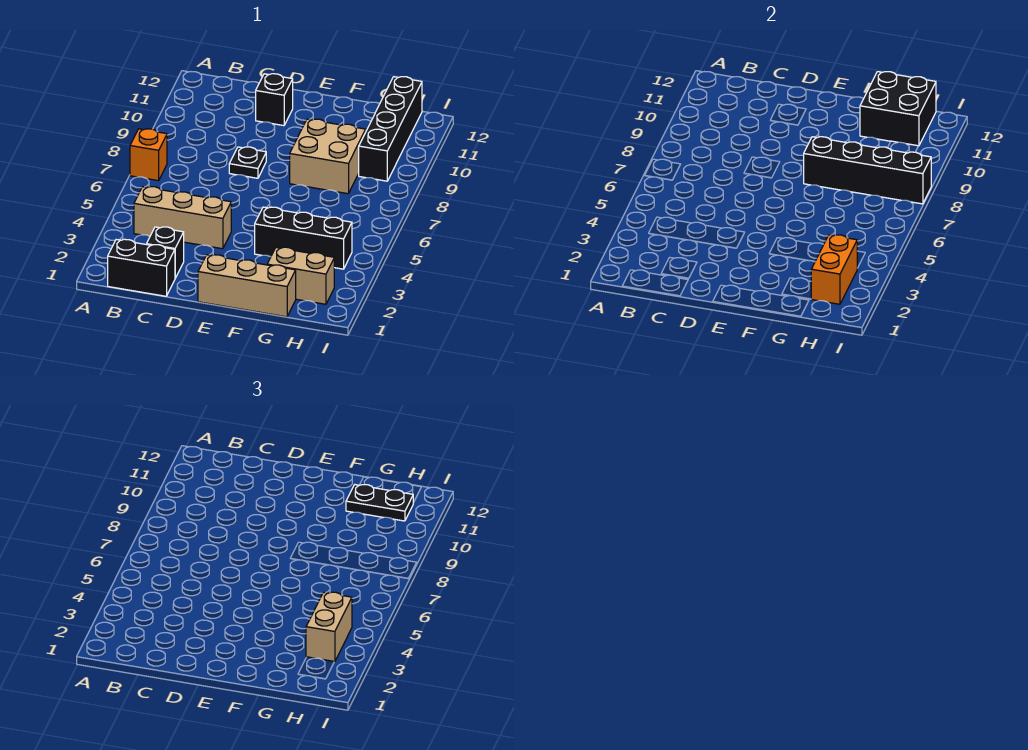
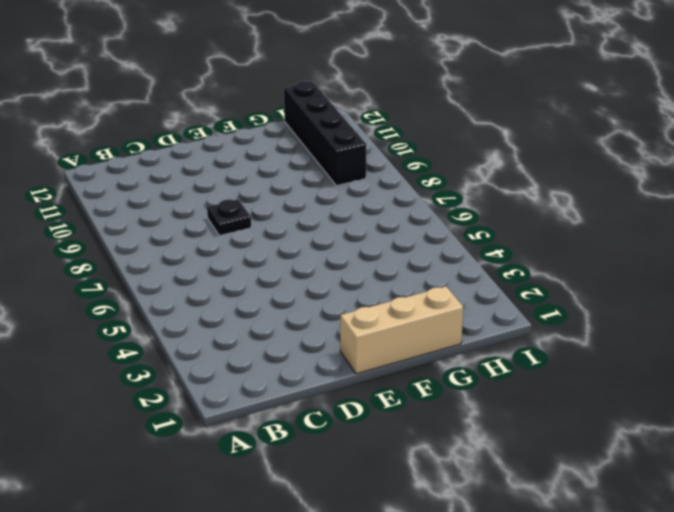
none -> orange brick A7 level 1
none -> black brick B1:C1 level 1
none -> tan brick B4:D4 level 1

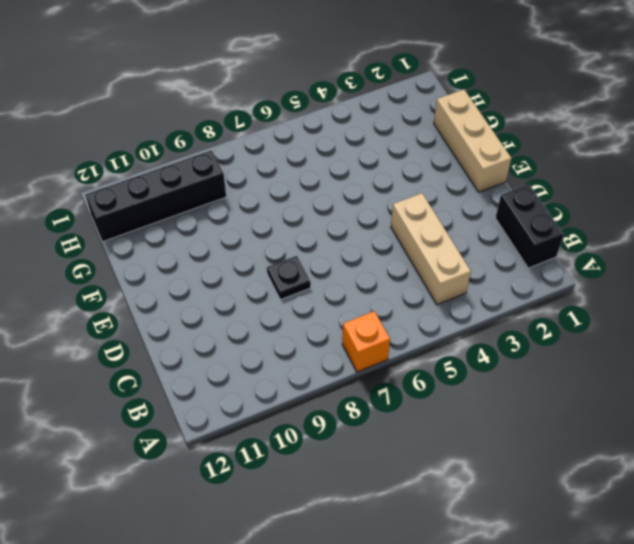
none -> black brick C2 level 1
none -> black brick D11 level 1
none -> black brick F4:H4 level 1

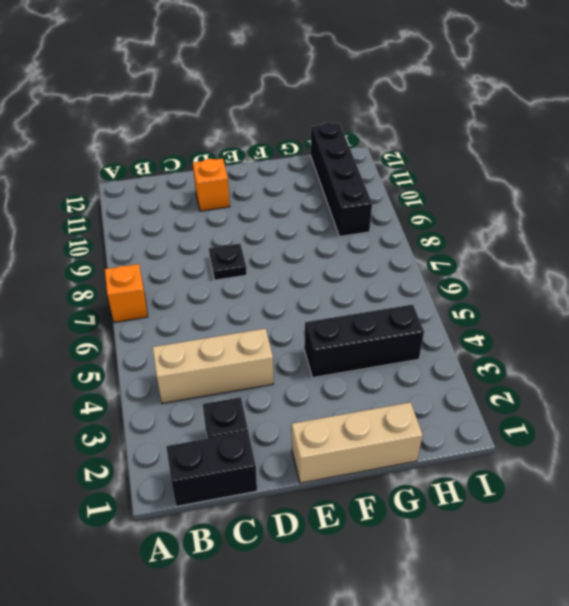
orange brick D11 level 1 -> black brick D11 level 1
none -> tan brick F8:G9 level 1
none -> tan brick G2:H2 level 1
none -> black brick F8:I8 level 2

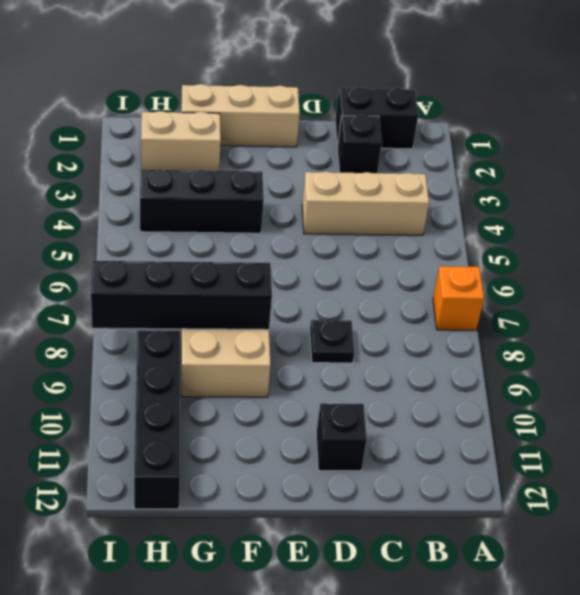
none -> black brick G11:H12 level 2
none -> orange brick H2:H3 level 2
none -> black plate G11:H11 level 3

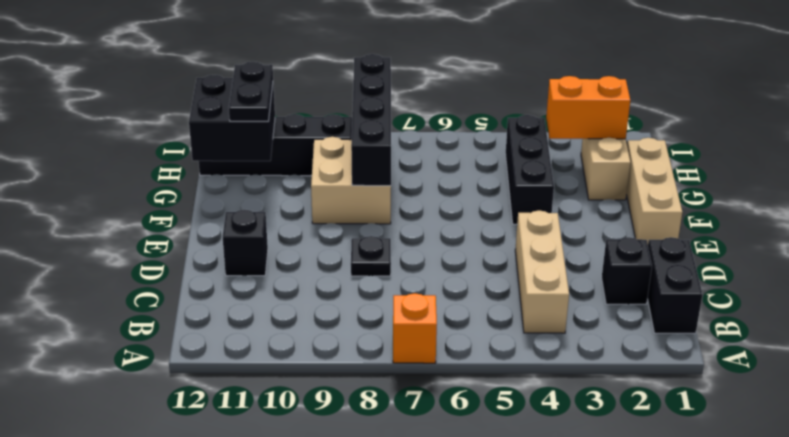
none -> tan brick H3:H4 level 3

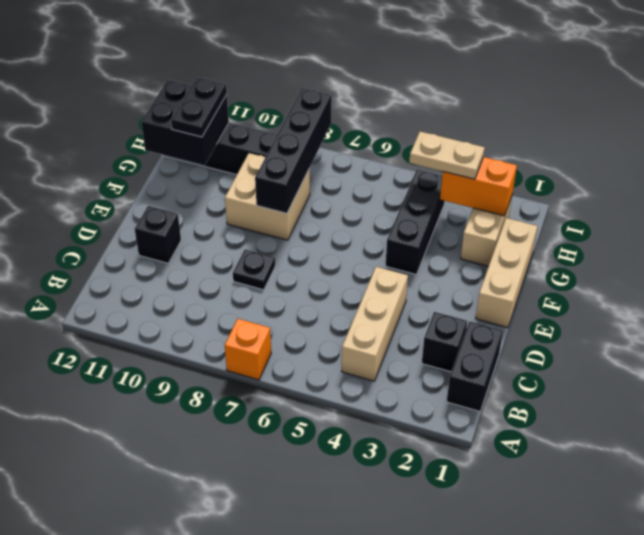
tan plate H3:H4 level 3 -> tan brick H3:H4 level 3

